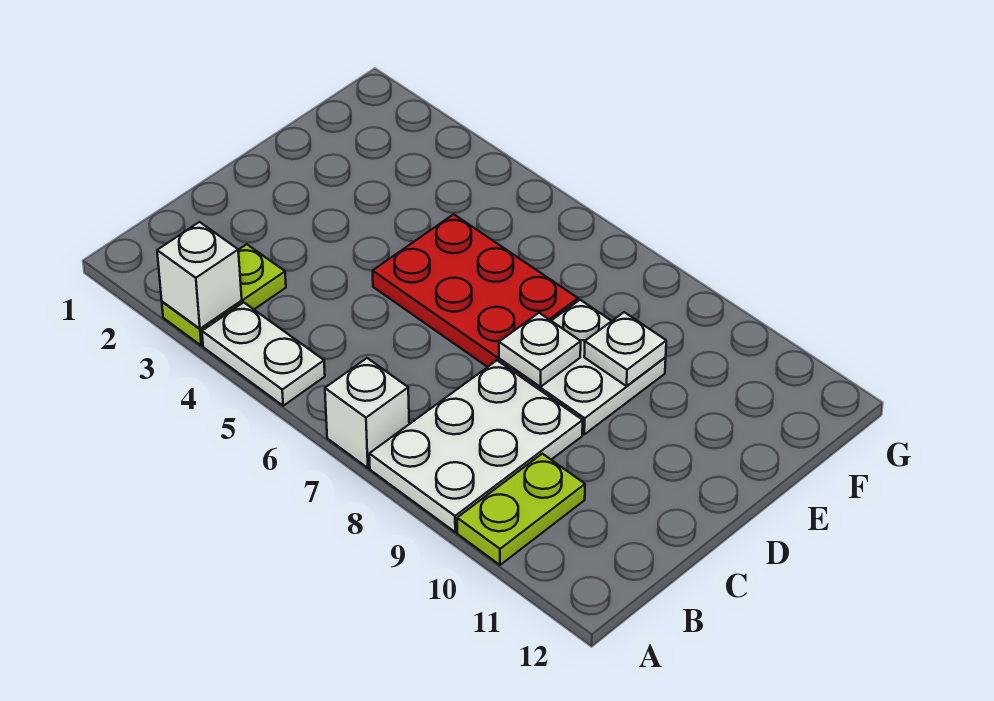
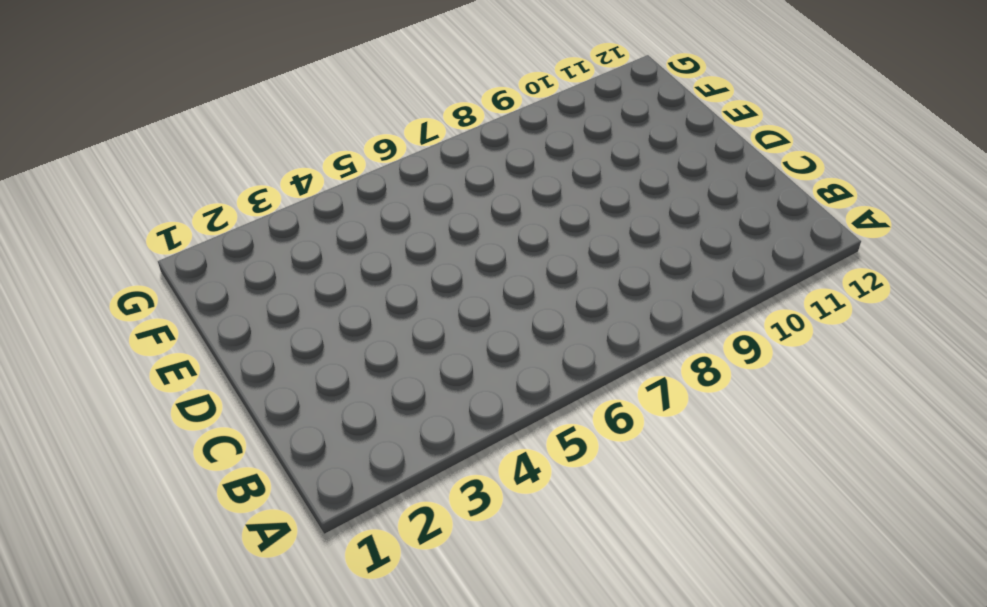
none -> lime plate A3:B3 level 1
none -> white plate A4:A5 level 1

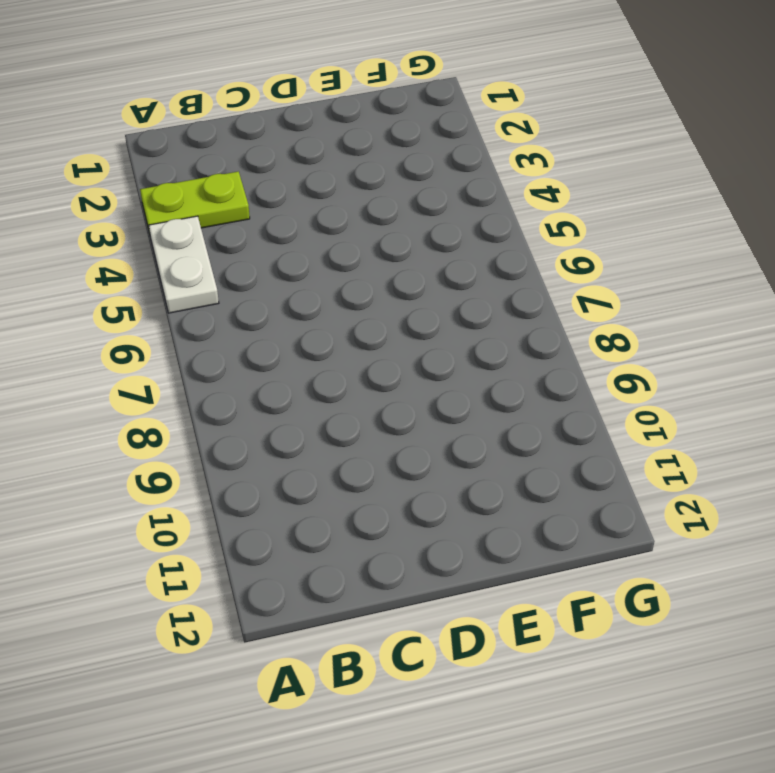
none -> white brick A7 level 1
none -> white plate A8:C9 level 1

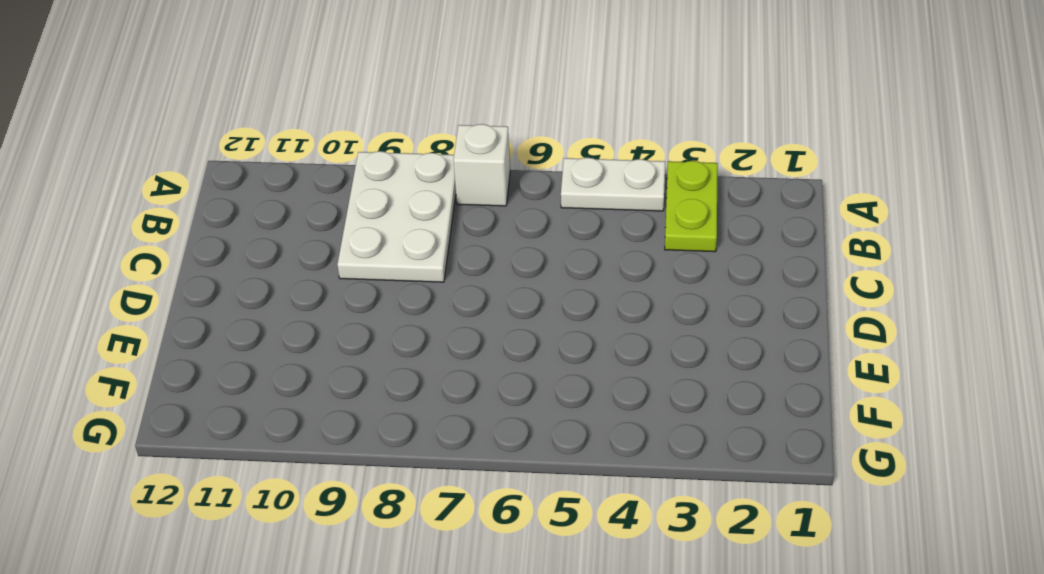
none -> lime plate A10:B10 level 1
none -> red plate D5:E7 level 1

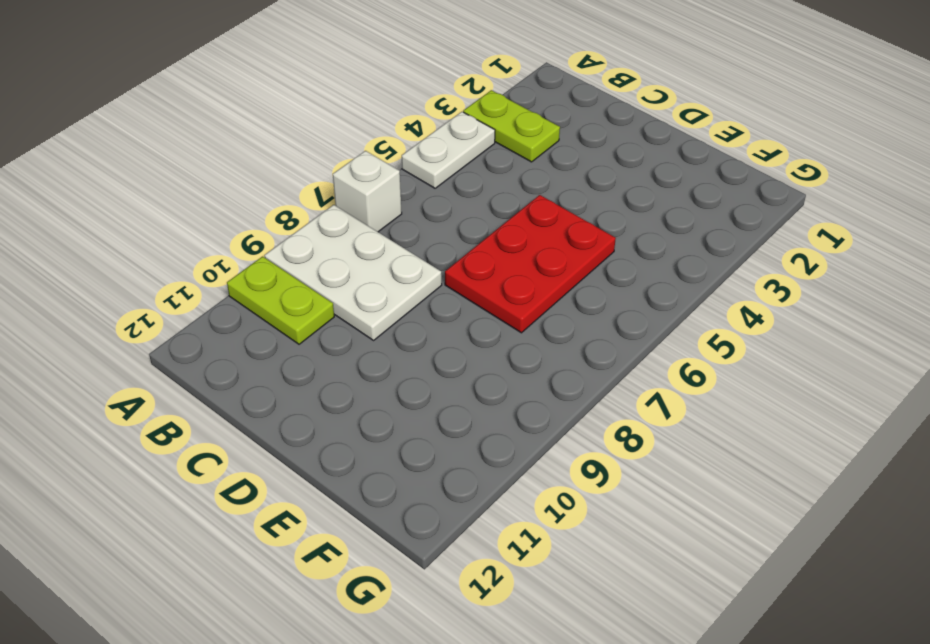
none -> white plate D8:E9 level 1
none -> white brick A3 level 2

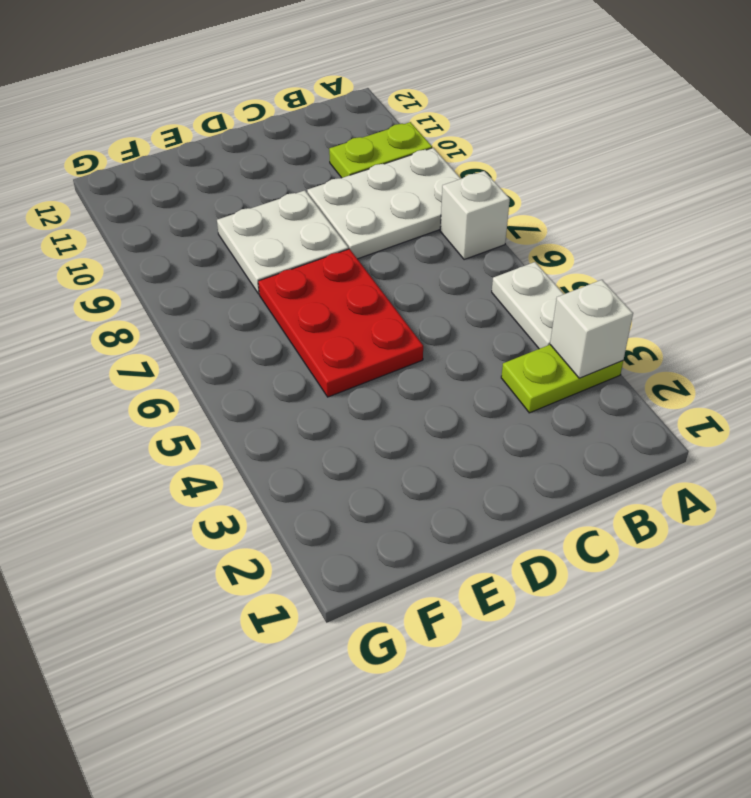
none -> white plate D8 level 2
none -> white plate E9 level 2

